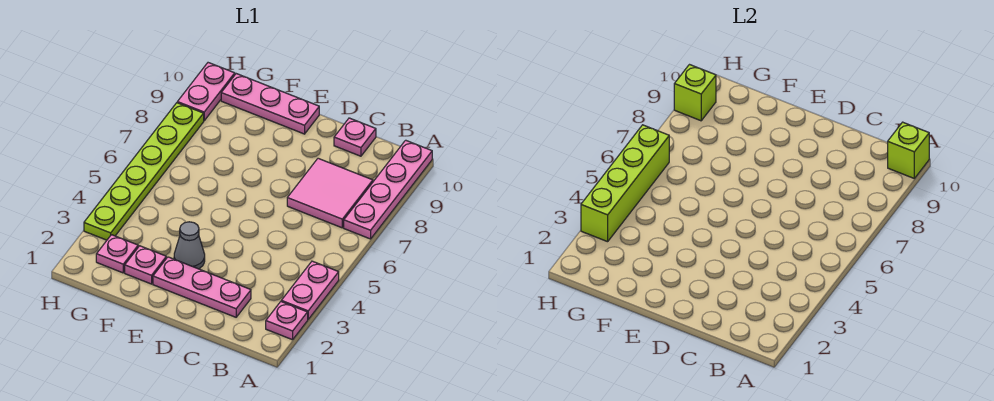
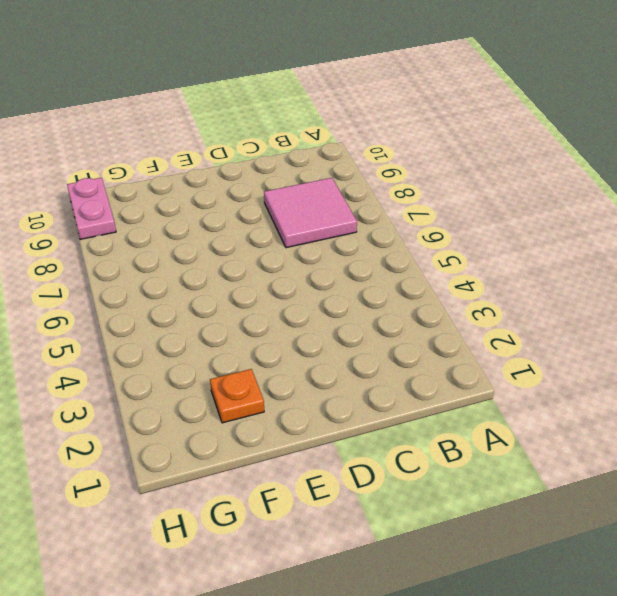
orange plate F2 level 1 -> pink plate F2 level 1
none -> pink plate A2 level 1
none -> pink plate A3:A4 level 1
none -> pink plate A7:A10 level 1

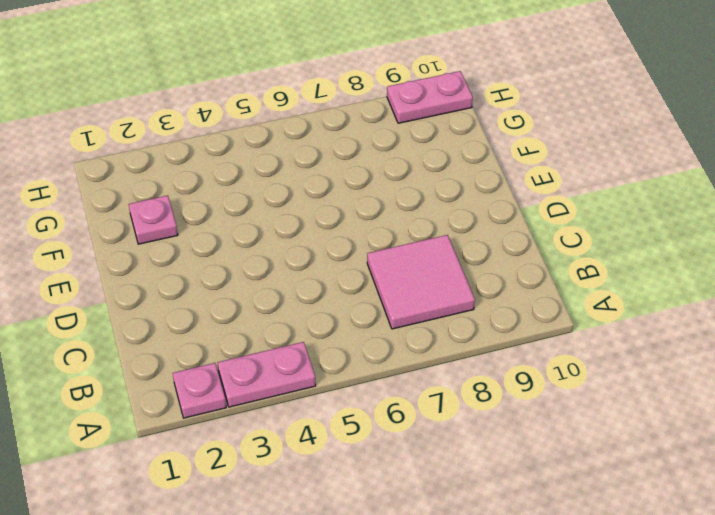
none -> pink plate A7:A10 level 1
none -> pink plate C2:E2 level 1
none -> pink plate C10 level 1

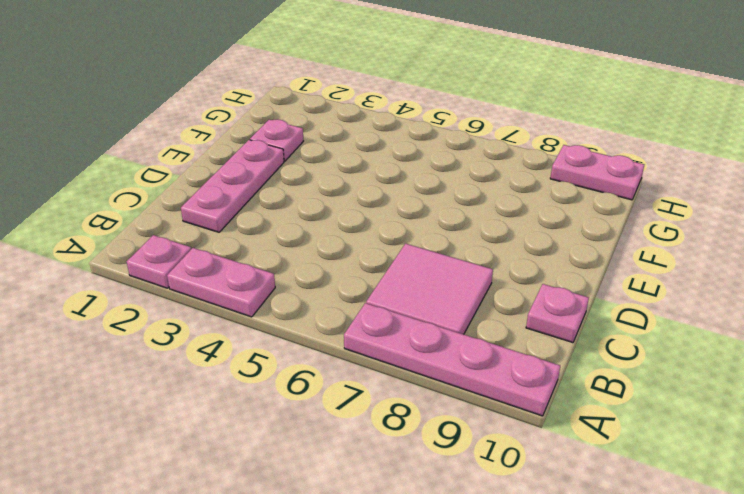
none -> grey cone E3 level 1
none -> pink plate E10:G10 level 1
none -> pink plate G2 level 1

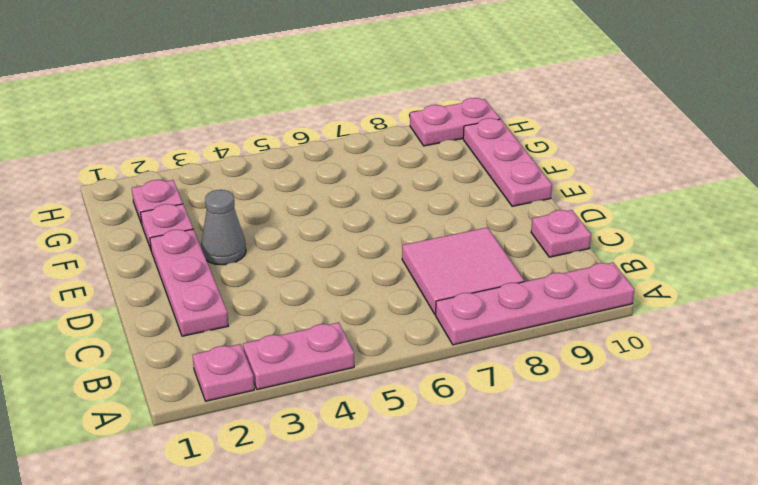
none -> lime plate H3:H8 level 1
none -> lime brick A10 level 2
none -> lime brick H3:H6 level 2

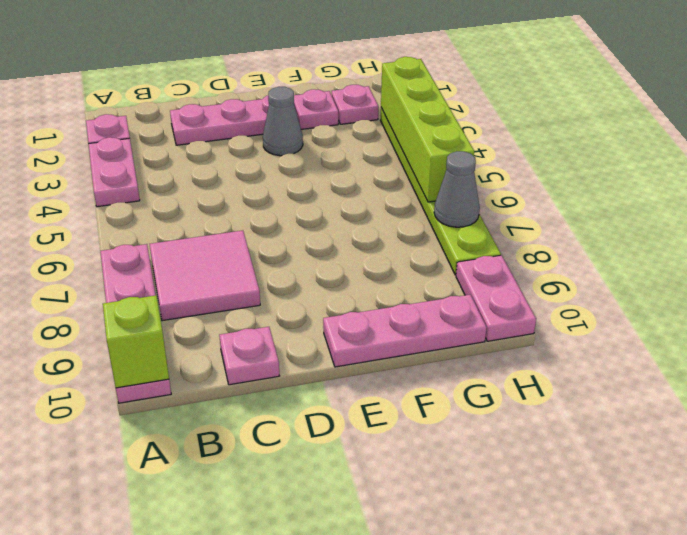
grey cone H7 level 2 -> none
none -> lime brick H9 level 2

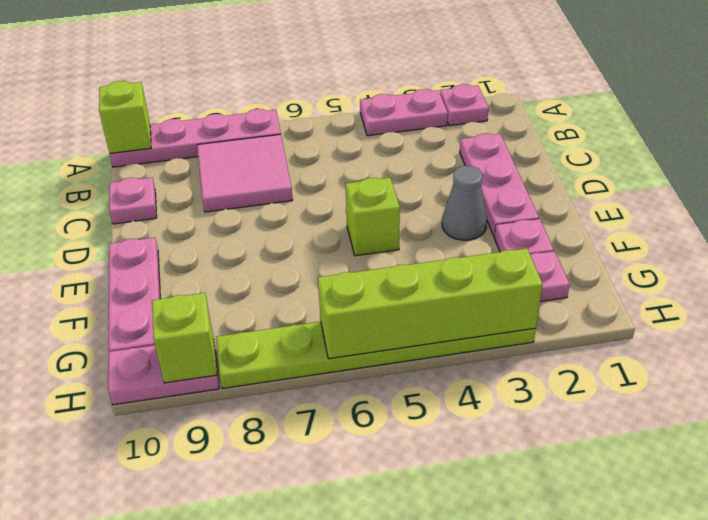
lime brick E5 level 1 -> none

